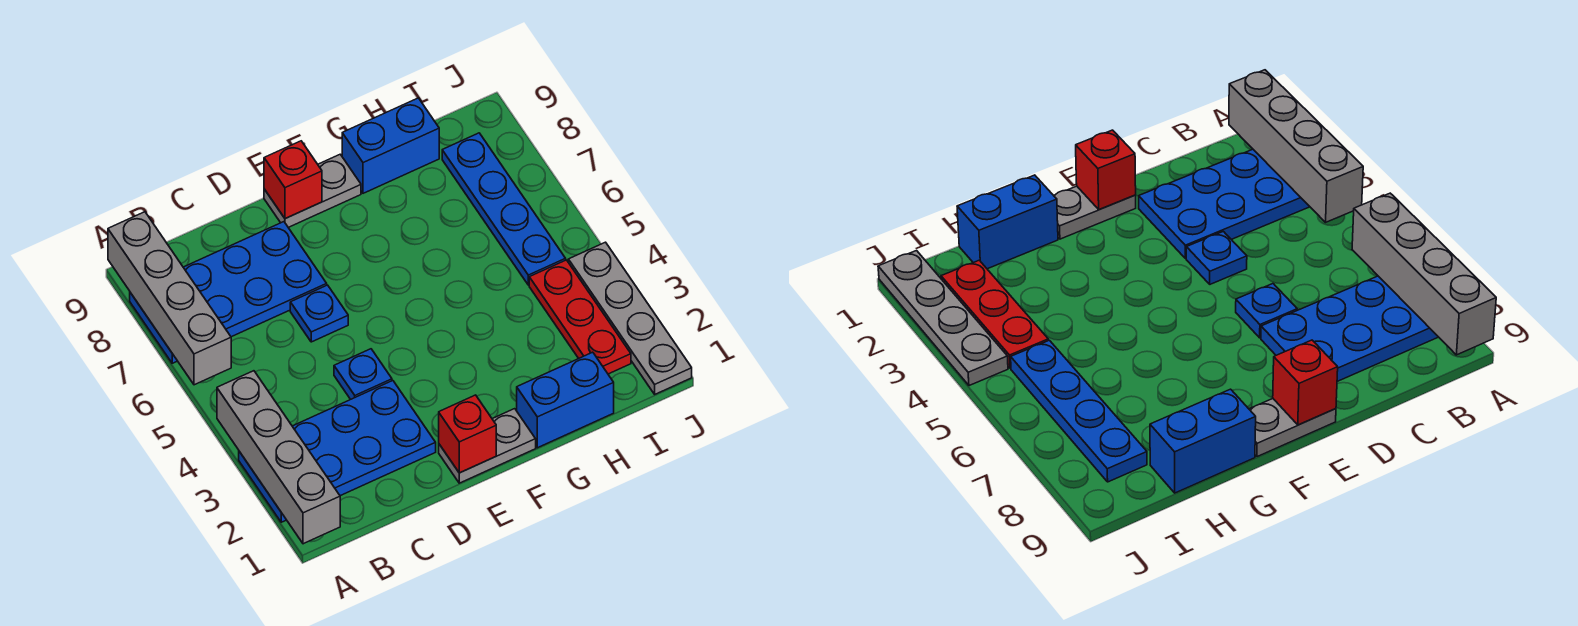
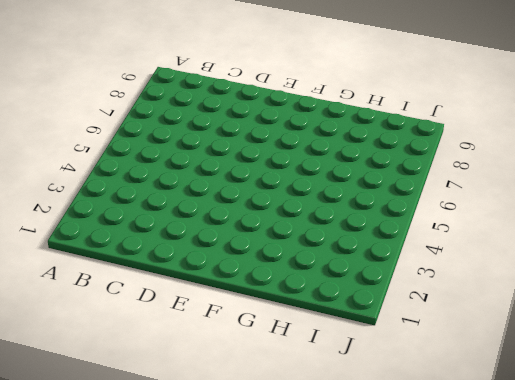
none -> blue plate A2:D3 level 1
none -> blue plate A7:D8 level 1
none -> blue plate D4 level 1

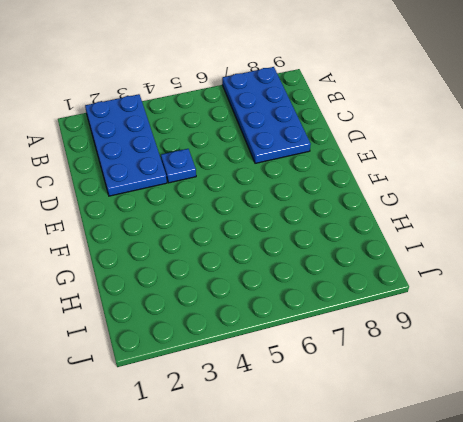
none -> blue plate D6 level 1
none -> grey plate E1:F1 level 1
none -> grey plate E9:F9 level 1

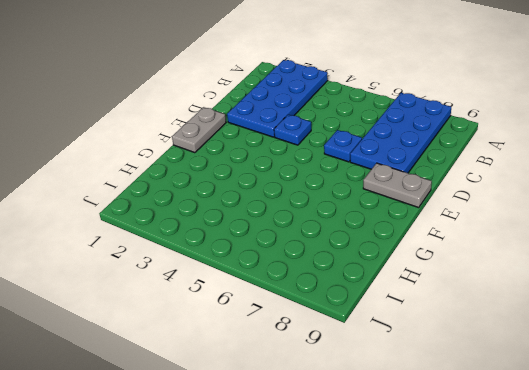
grey plate E8:E9 level 1 -> grey plate E9:F9 level 1
none -> blue brick G1:H1 level 1
none -> blue brick G9:H9 level 1
none -> red plate I2:I4 level 1

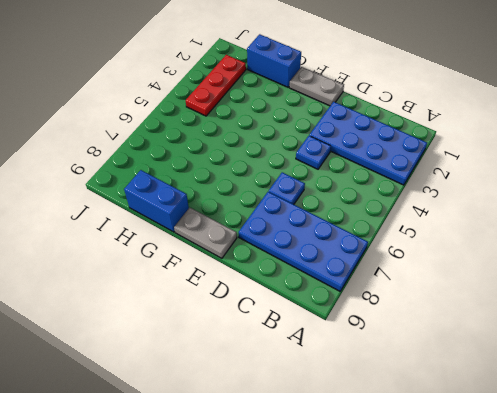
none -> blue plate I5:I8 level 1
none -> grey plate J1:J4 level 1
none -> grey brick A1:A4 level 2

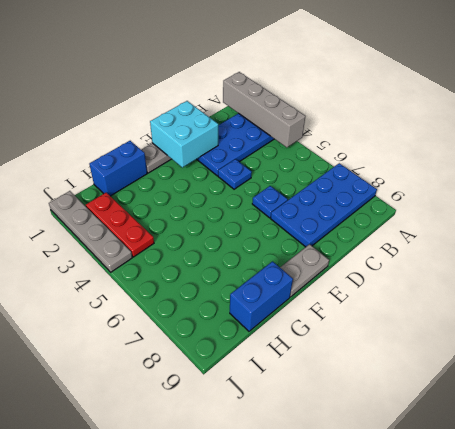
cyan brick D1:E2 level 2 -> red brick E1 level 2
none -> blue plate I5:I8 level 1
none -> grey brick A6:A9 level 2
none -> red brick E9 level 2

